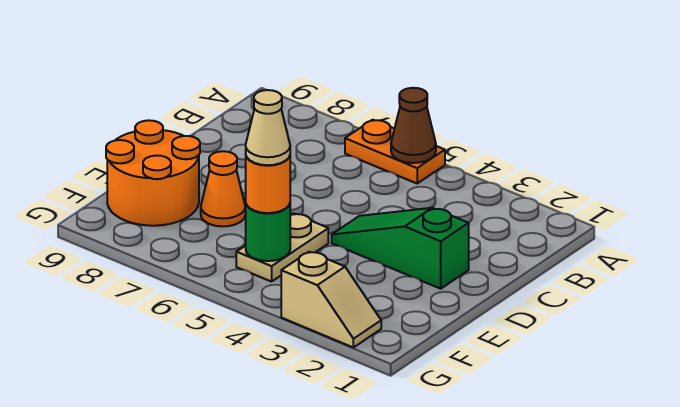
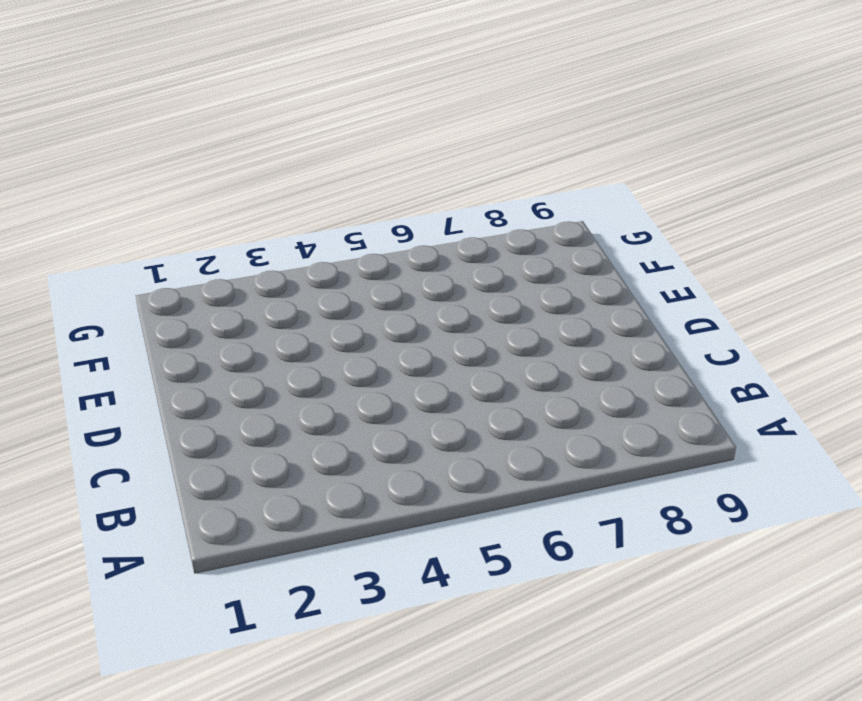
none -> orange plate A5:A6 level 1
none -> green slope D2:D4 level 1 top 2

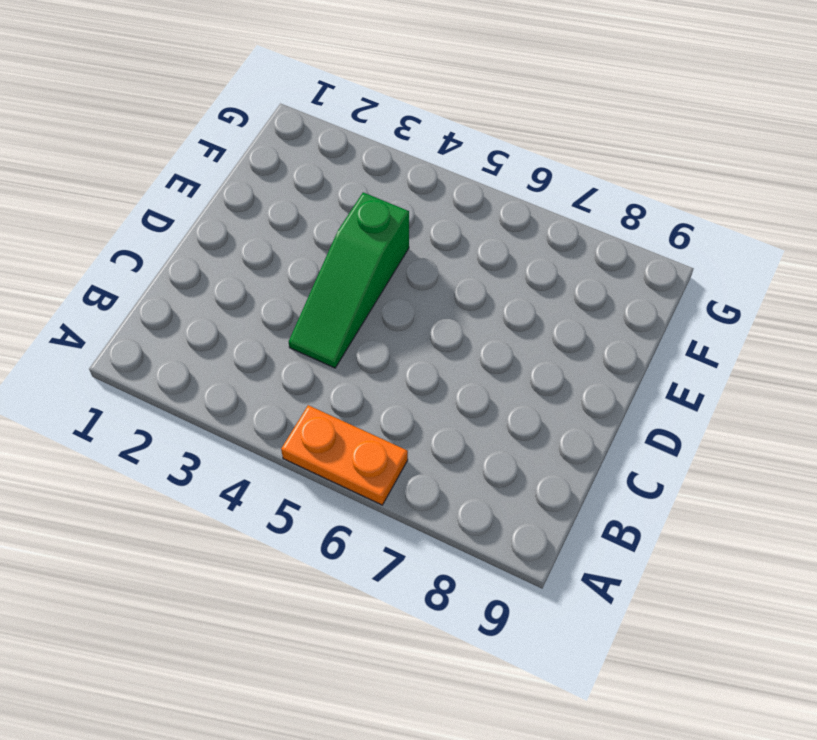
green slope C4:E4 level 1 top E -> green slope D2:D4 level 1 top 2
none -> tan plate E5:F5 level 1
none -> orange cone E7 level 1

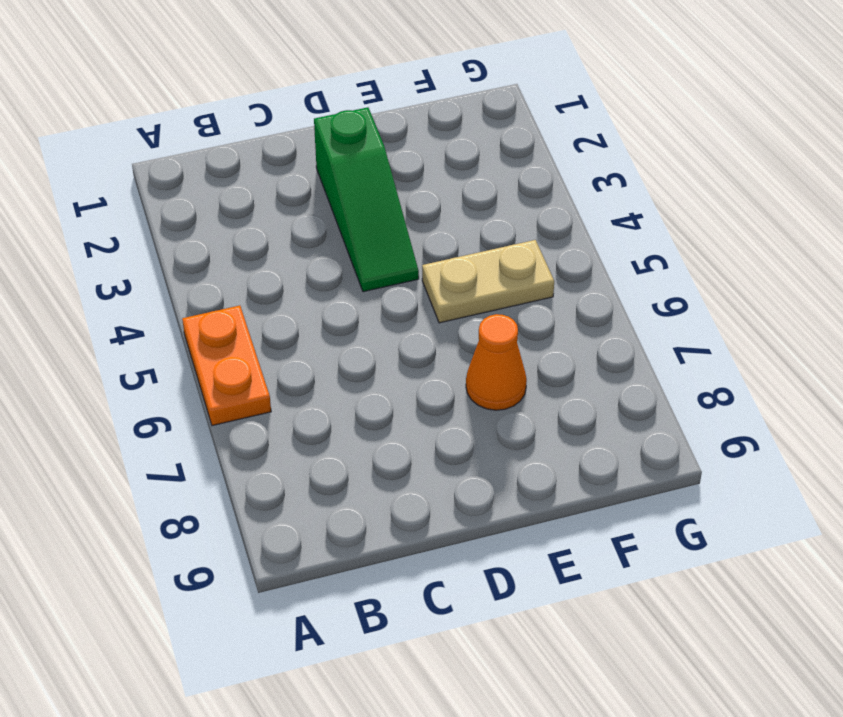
none -> orange round brick E8:F9 level 1
none -> tan slope G2:G3 level 1 top 3

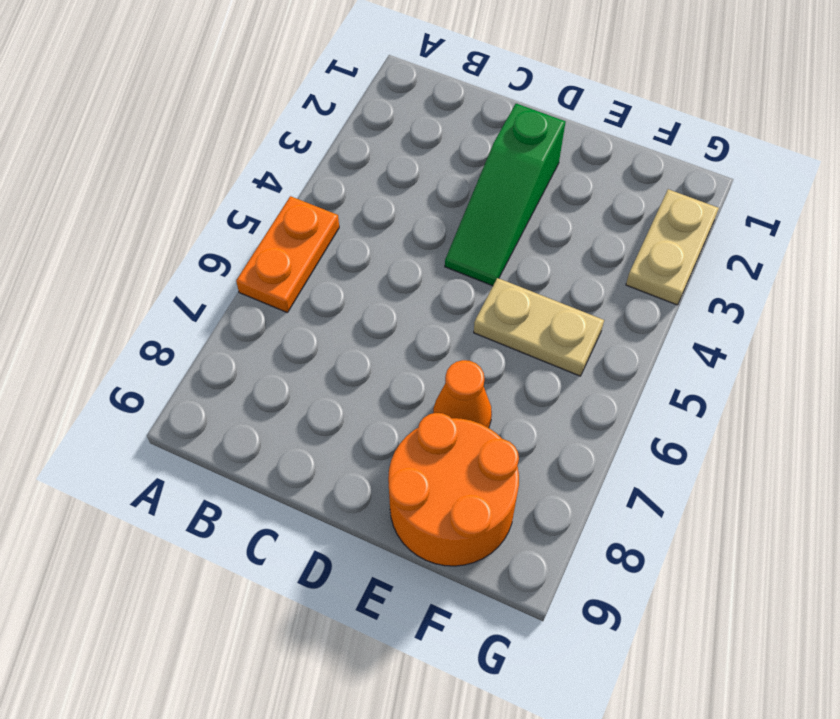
tan plate G2:G3 level 1 -> tan slope G2:G3 level 1 top 3
none -> brown cone A5 level 2
none -> green round brick F5 level 2

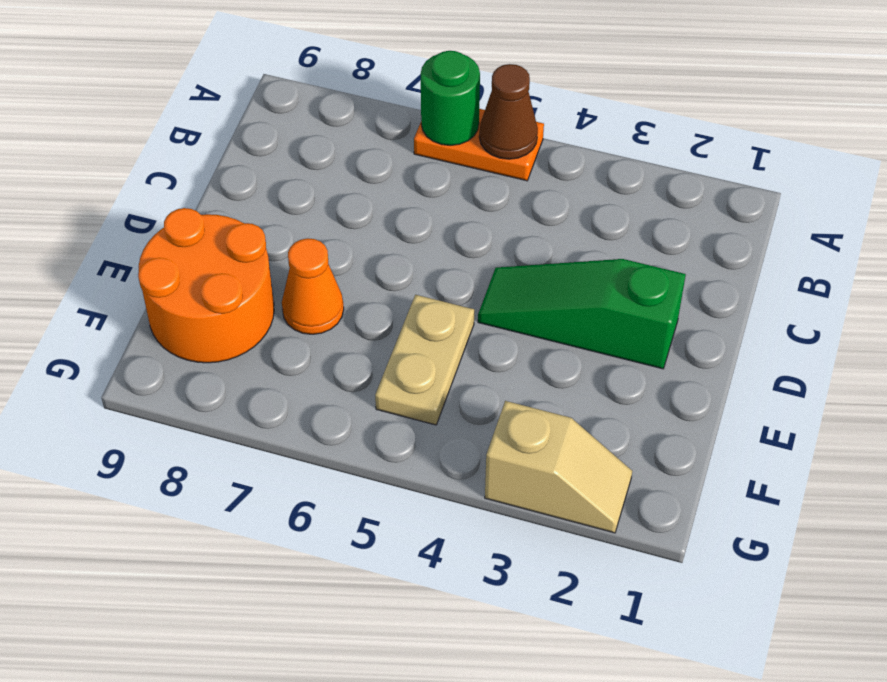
green round brick A6 level 2 -> green round brick F5 level 2
none -> orange round brick F5 level 3
none -> tan cone F5 level 4

